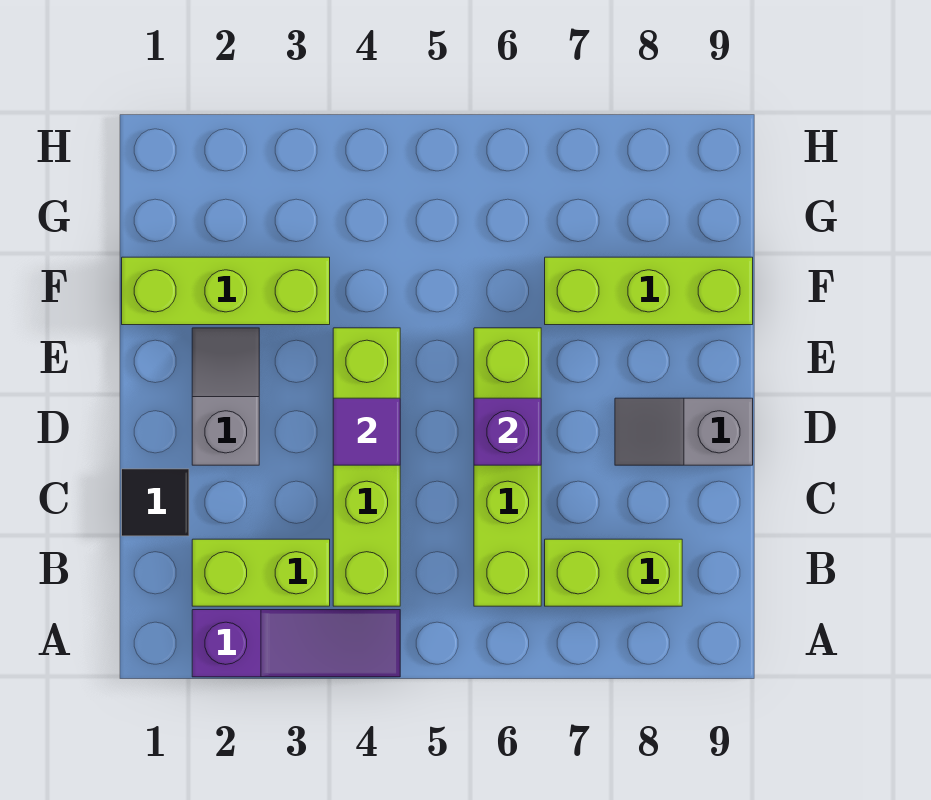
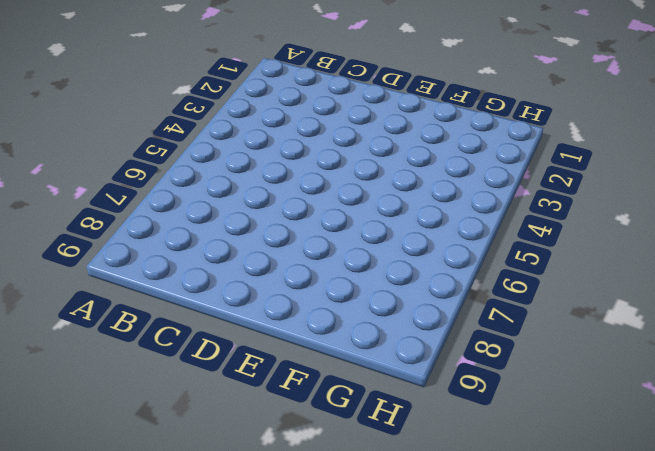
none -> purple slope A2:A4 level 1 top 2
none -> lime brick B2:B3 level 1
none -> lime brick B4:E4 level 1

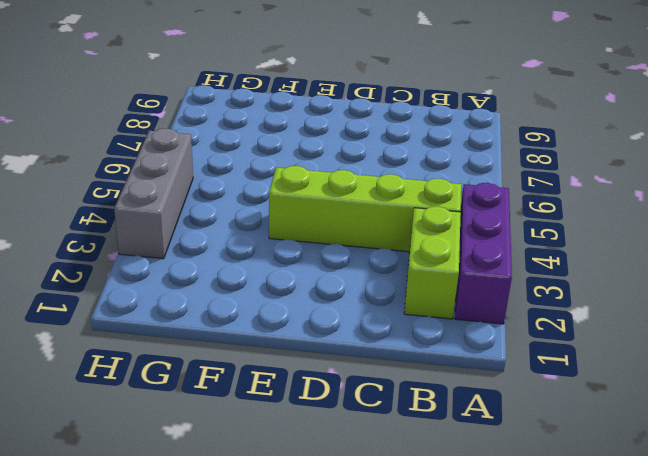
purple brick A2:A4 level 1 -> purple slope A2:A4 level 1 top 2
grey brick H3:H5 level 1 -> none
none -> lime brick B6:E6 level 1
none -> lime brick B7:B8 level 1
none -> black tile C1 level 1

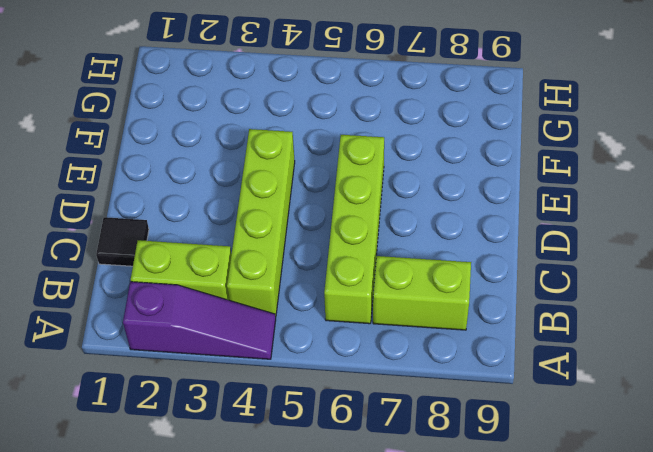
none -> grey slope D2:E2 level 1 top D
none -> grey slope D8:D9 level 1 top 9
none -> lime brick F1:F3 level 1

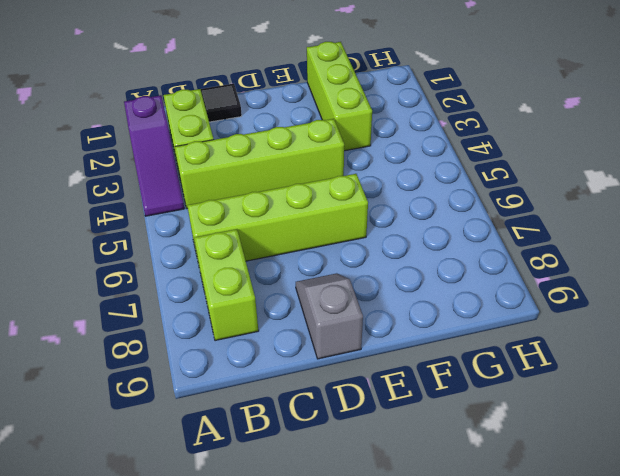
none -> grey slope D2:E2 level 1 top D
none -> lime brick F7:F9 level 1
none -> purple tile D4 level 2

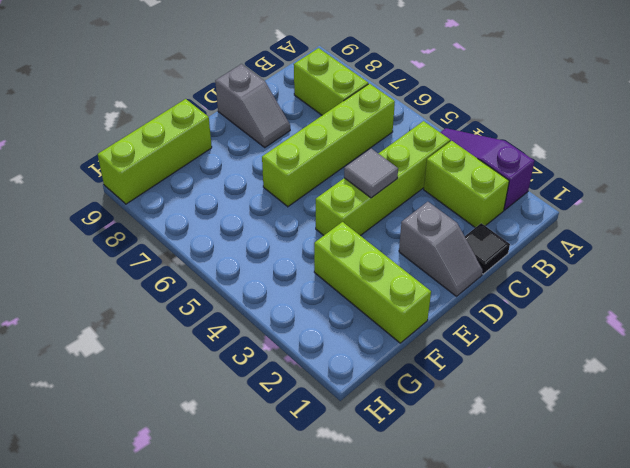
grey slope D1:D2 level 1 top 2 -> grey slope D2:E2 level 1 top D
grey tile D4 level 2 -> purple tile D4 level 2
lime brick F9:H9 level 1 -> lime brick F7:F9 level 1
none -> purple brick D6 level 2

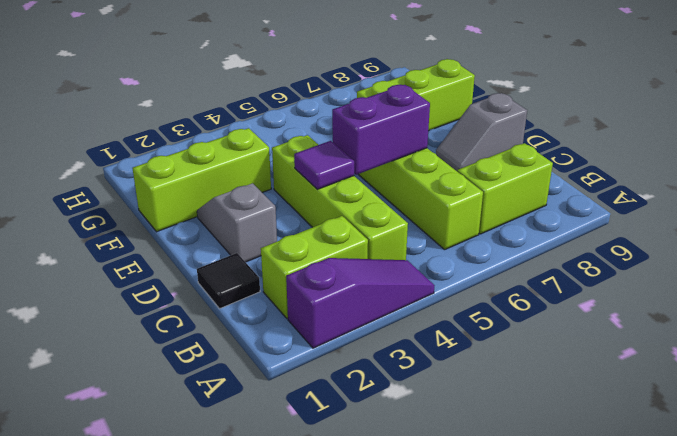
purple brick D5:D6 level 2 -> purple brick D6 level 2

